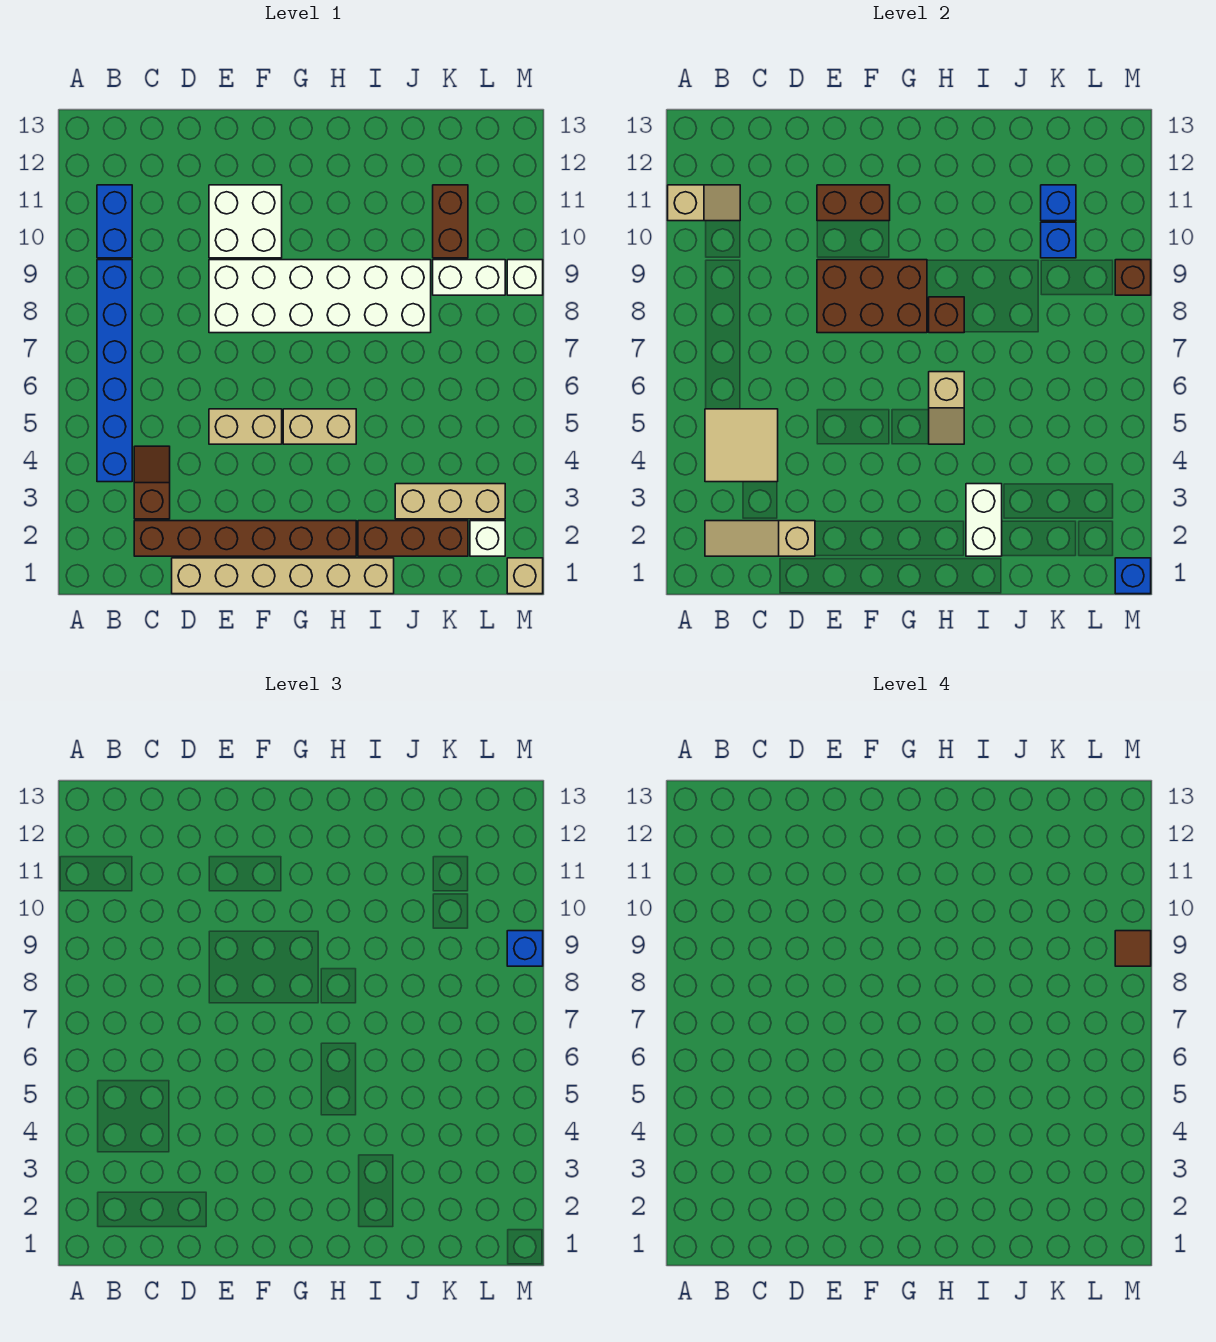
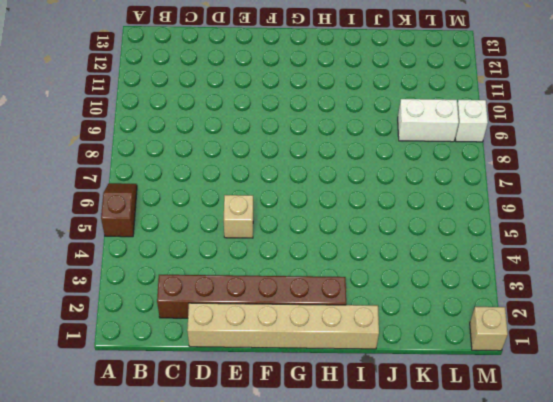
brown slope A5:A6 level 1 top 5 -> brown slope C3:C4 level 1 top 3
tan brick E5 level 1 -> tan brick E5:F5 level 1
none -> blue brick B4:B9 level 1
none -> blue brick B10:B11 level 1
none -> white brick E8:J9 level 1
none -> white brick E10:F11 level 1

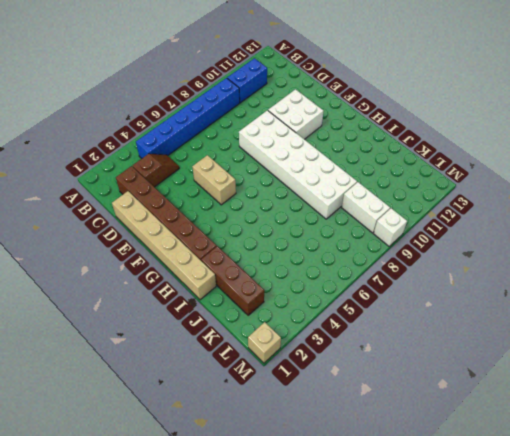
none -> tan brick G5:H5 level 1
none -> tan brick J3:L3 level 1
none -> brown brick K10:K11 level 1
none -> white brick L2 level 1

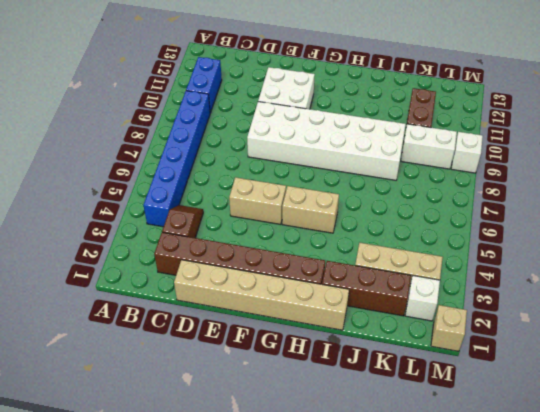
none -> tan slope A11:B11 level 2 top A
none -> tan slope B2:D2 level 2 top D
none -> tan tile B4:C5 level 2
none -> brown brick E8:G9 level 2

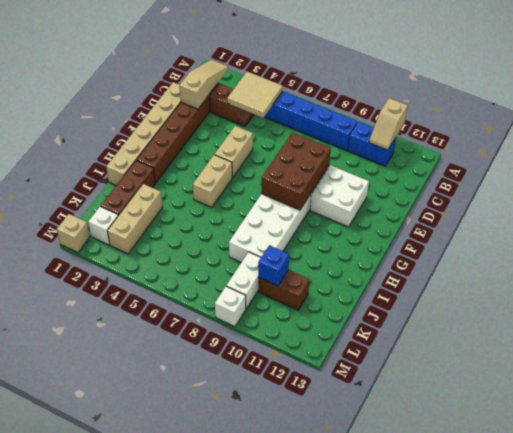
none -> brown brick E11:F11 level 2
none -> tan slope H5:H6 level 2 top 6
none -> brown brick H8 level 2
none -> white brick I2:I3 level 2

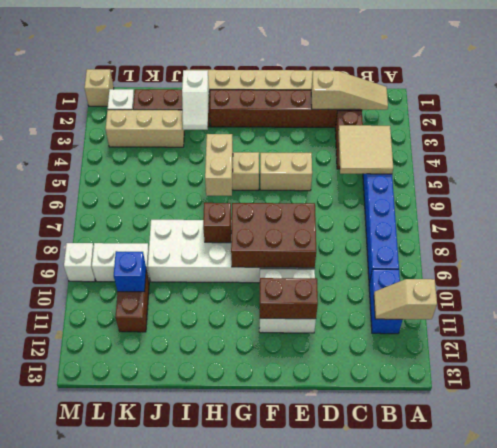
tan brick H5:H6 level 2 -> tan slope H5:H6 level 2 top 6
white slope I2:I3 level 2 top 2 -> white brick I2:I3 level 2
none -> blue brick K11 level 2
none -> blue brick M1 level 2
none -> brown brick M9 level 2
none -> blue brick M9 level 3

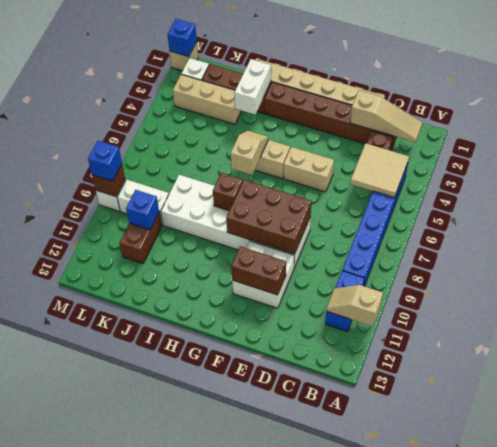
none -> blue brick K11 level 2
none -> brown tile M9 level 4

